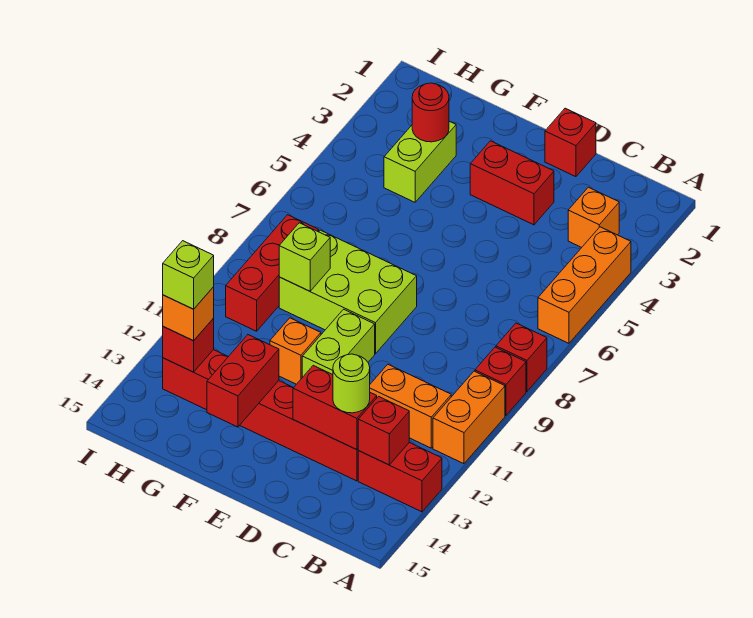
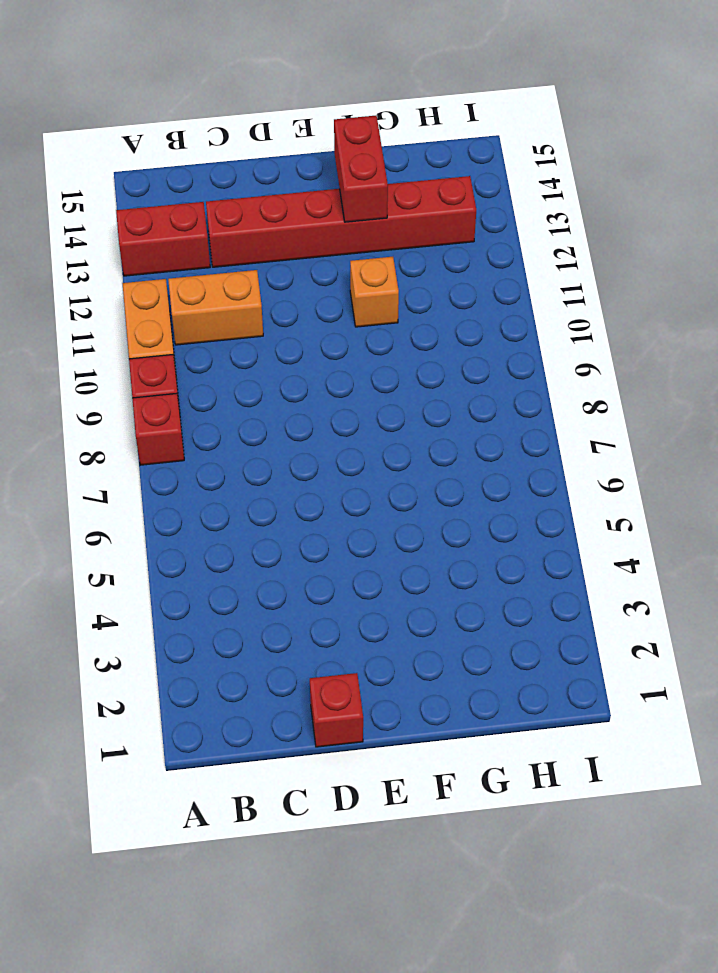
none -> orange brick A4:A6 level 1
none -> orange brick B3 level 1
none -> red brick D3:E3 level 1

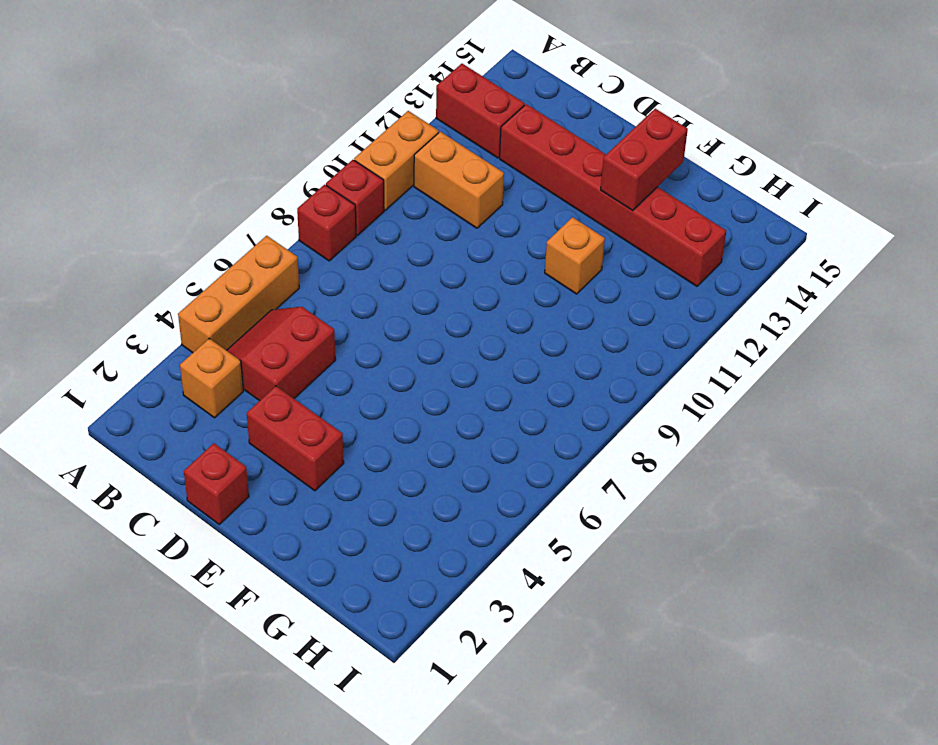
red slope B4:C5 level 1 top C -> none
none -> lime brick E8:G9 level 1
none -> lime brick E10:E11 level 1
none -> lime brick G3:G4 level 1

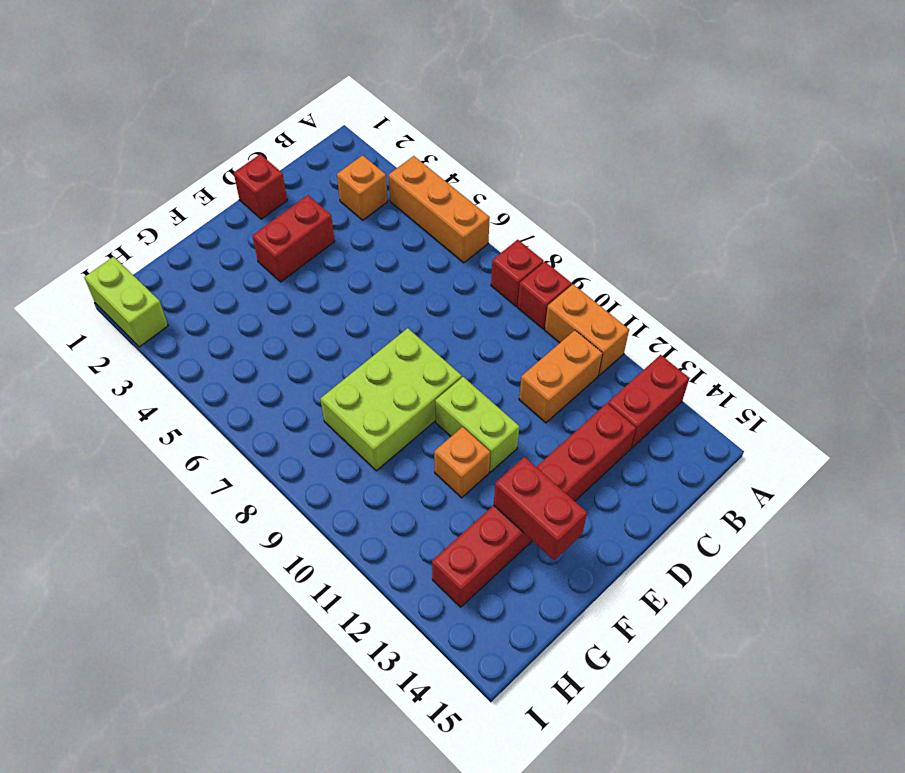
lime brick I1:I2 level 1 -> lime brick G3:G4 level 1
none -> red brick H8:H10 level 1
none -> red brick B13 level 2
none -> red brick C13:D13 level 2

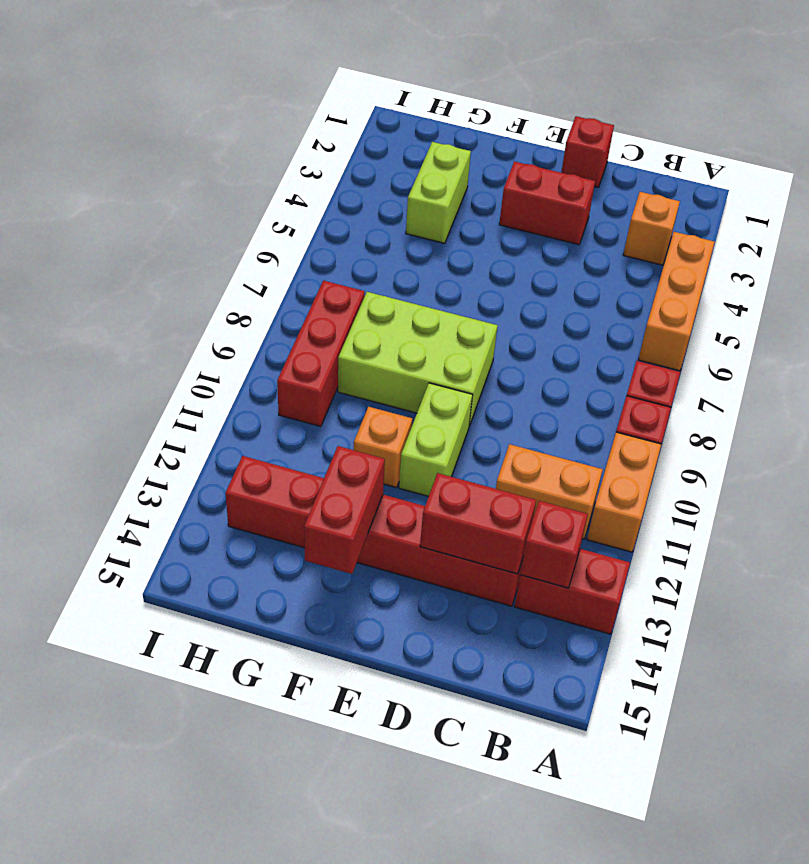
none -> red round brick G3 level 2
none -> lime brick G9 level 2
none -> red brick H13 level 2

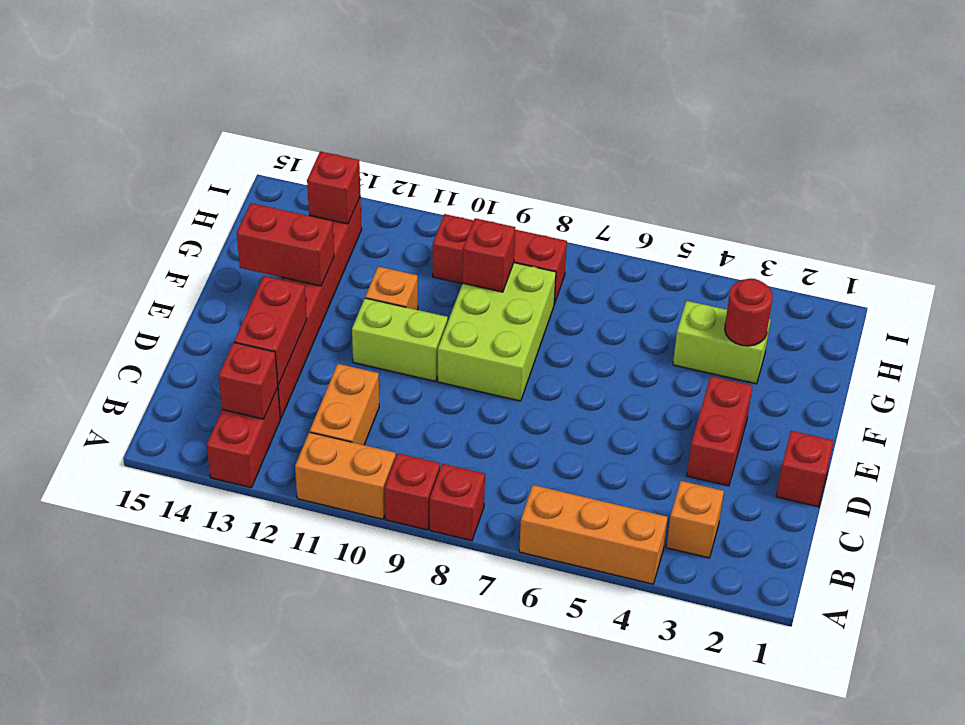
red brick G9 level 2 -> lime brick G9 level 2
none -> lime round brick C13 level 3
none -> orange brick H13 level 3
none -> lime brick H13 level 4

